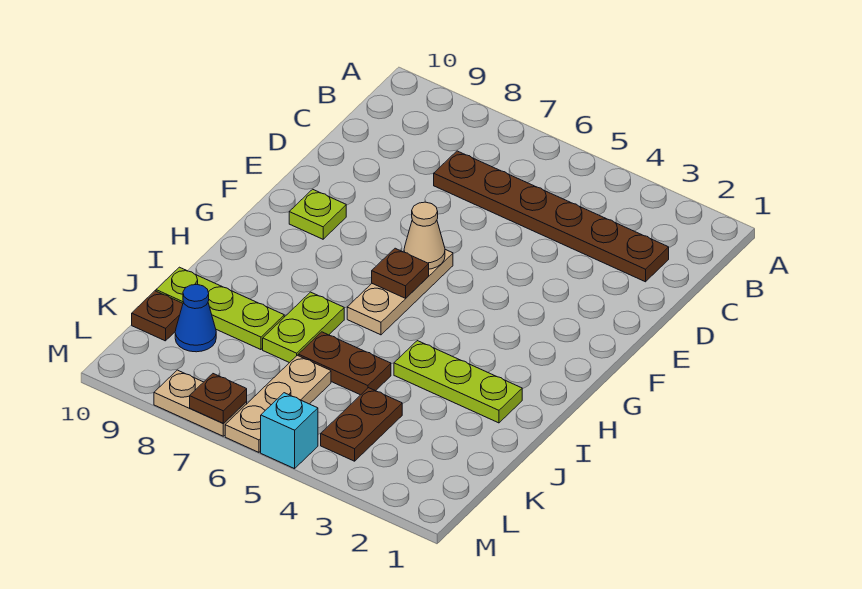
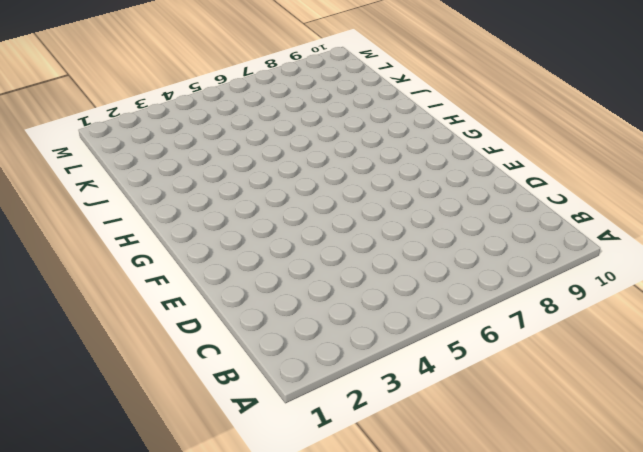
none -> brown plate C2:C7 level 1
none -> tan plate F6:H6 level 1
none -> lime plate F9 level 1

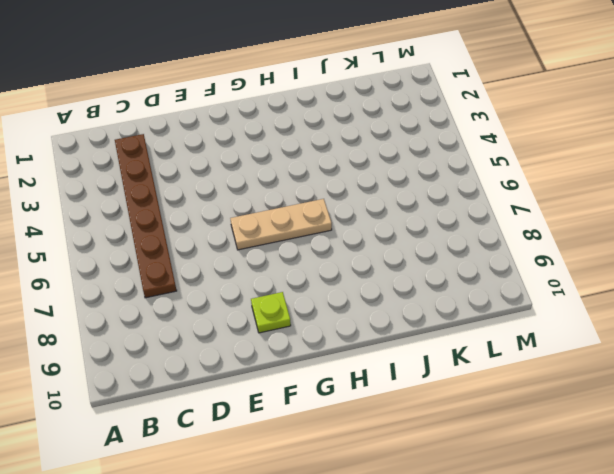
none -> lime plate I2:I4 level 1
none -> lime plate I7:J7 level 1
none -> brown plate J5:J6 level 1

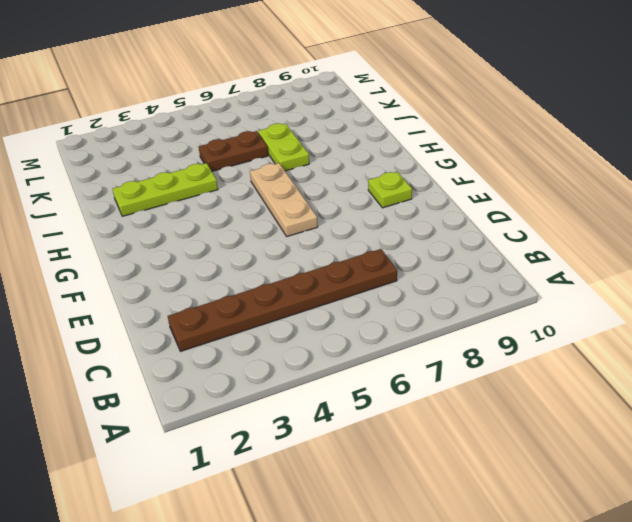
none -> lime plate J8:J10 level 1
none -> brown plate K4:L4 level 1
none -> tan plate K6:M6 level 1

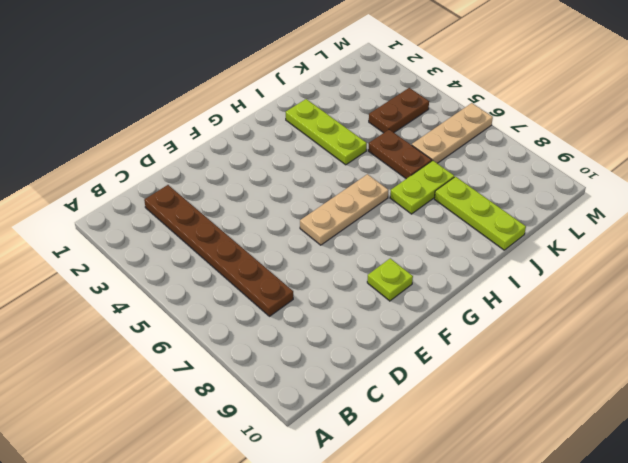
none -> blue cone K9 level 1
none -> brown plate K10 level 1
none -> cyan brick M5 level 1

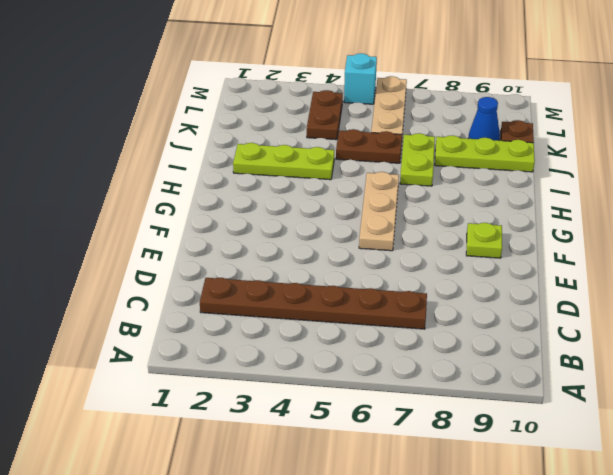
none -> tan plate M7:M8 level 1
none -> tan cone F6 level 2
none -> brown plate G6 level 2

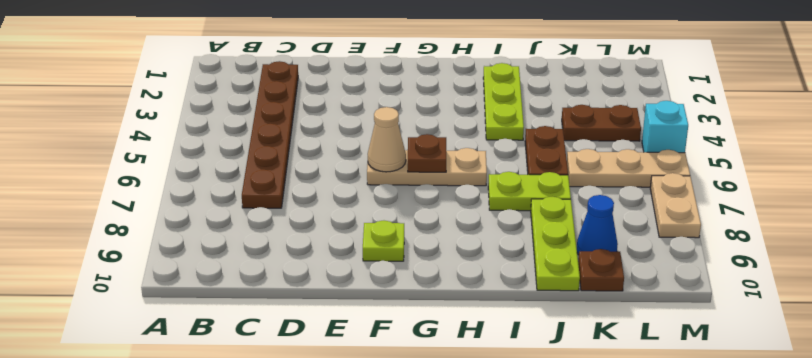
none -> brown plate M7 level 2

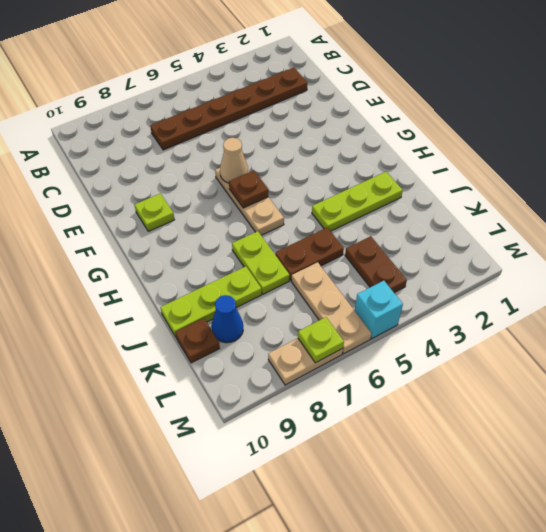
lime plate M7 level 2 -> brown plate M7 level 2

